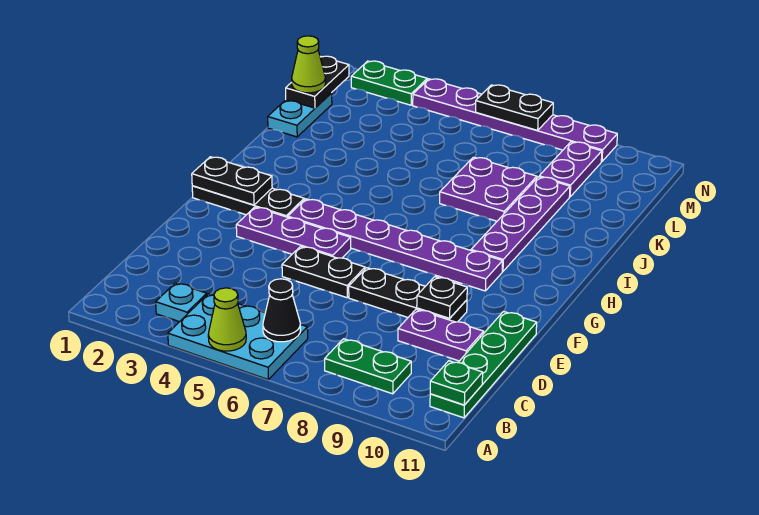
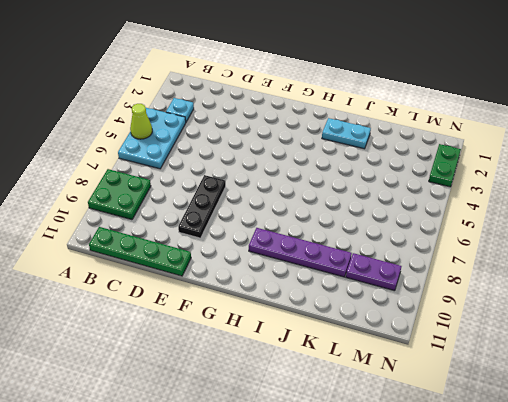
green plate A8:B9 level 1 -> green plate B8:B9 level 1
cyan plate I2:J2 level 1 -> cyan plate K1:L1 level 1
none -> purple plate D9:D10 level 1
none -> black plate E5:E6 level 1
none -> purple plate F3:F5 level 1

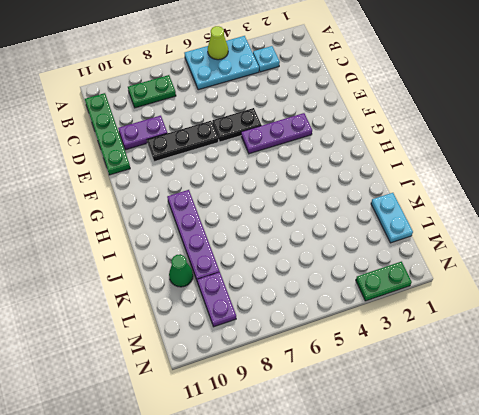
green cone K10 level 1 -> none
none -> black plate G1:G3 level 1
none -> purple plate G4:G9 level 1
none -> purple plate J7:K8 level 1

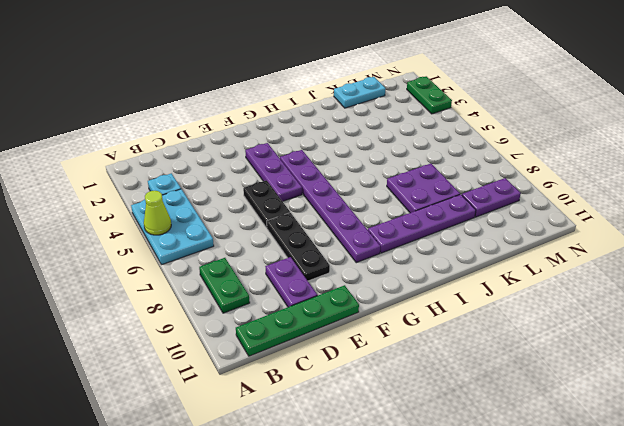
none -> black plate G1:G3 level 1
none -> purple plate N4:N9 level 1
none -> black cone B6 level 2

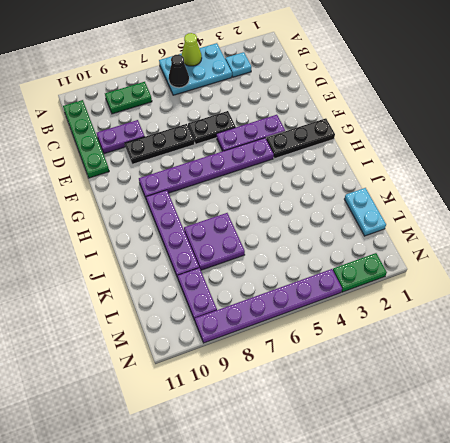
none -> green plate B11 level 2
none -> black plate E9 level 2
none -> black plate G1:G2 level 2

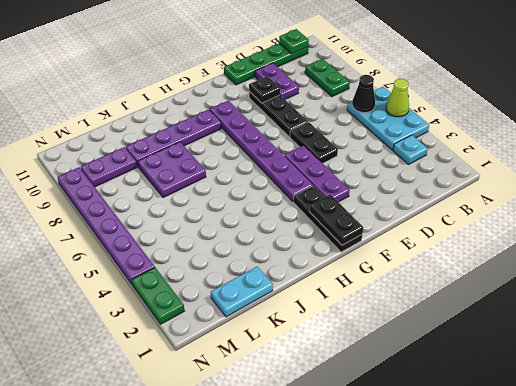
none -> black plate L1:M1 level 2
none -> black plate N6:N7 level 2
none -> lime cone L1 level 3

